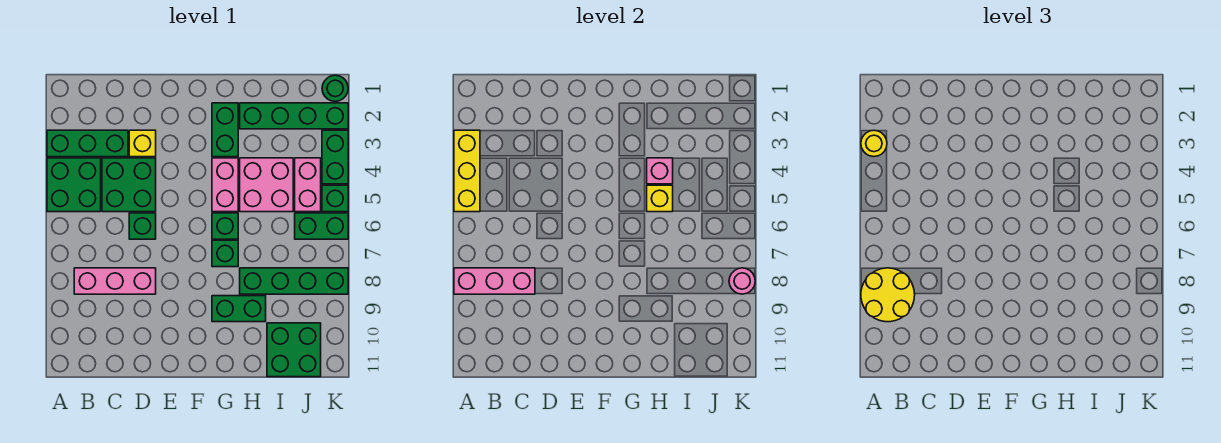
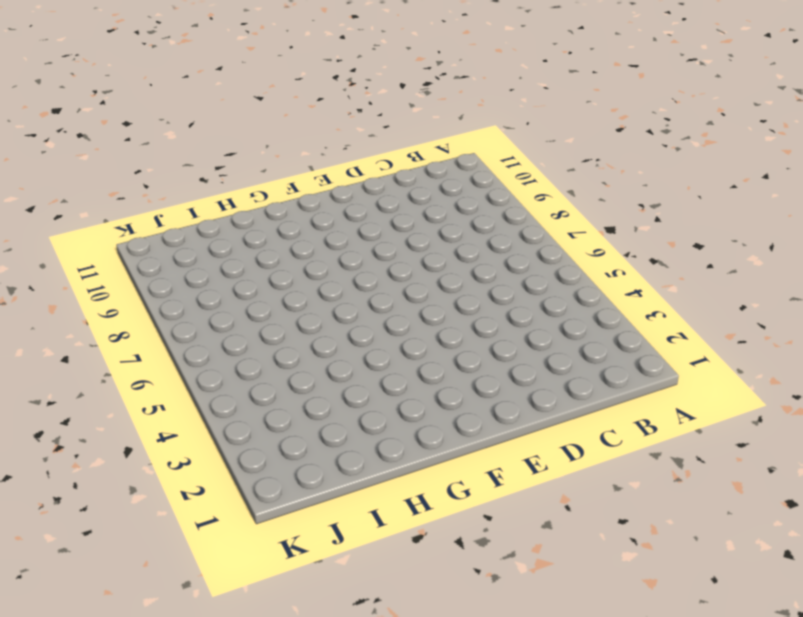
none -> green brick A3:C3 level 1
none -> green brick A4:B5 level 1
none -> pink brick B8:D8 level 1

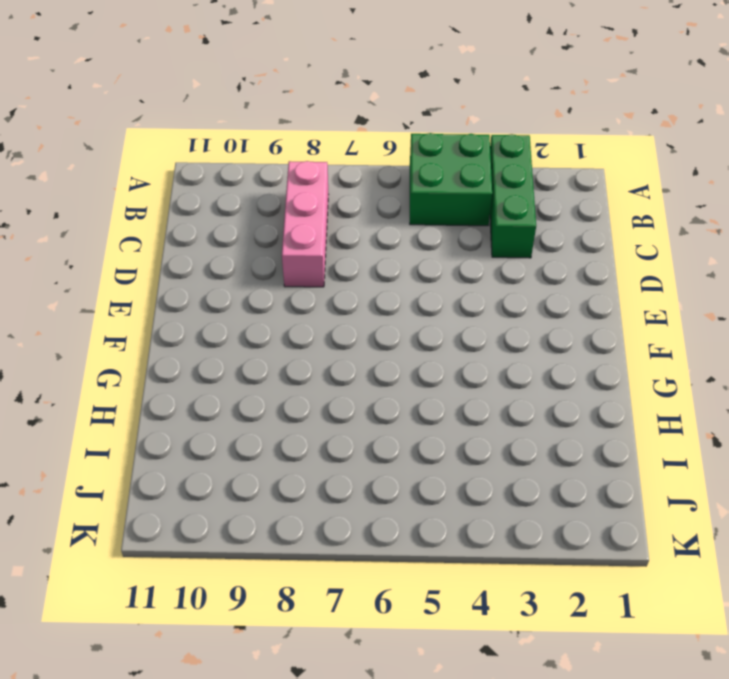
none -> green brick C4:D5 level 1
none -> yellow brick D3 level 1
none -> green brick D6 level 1

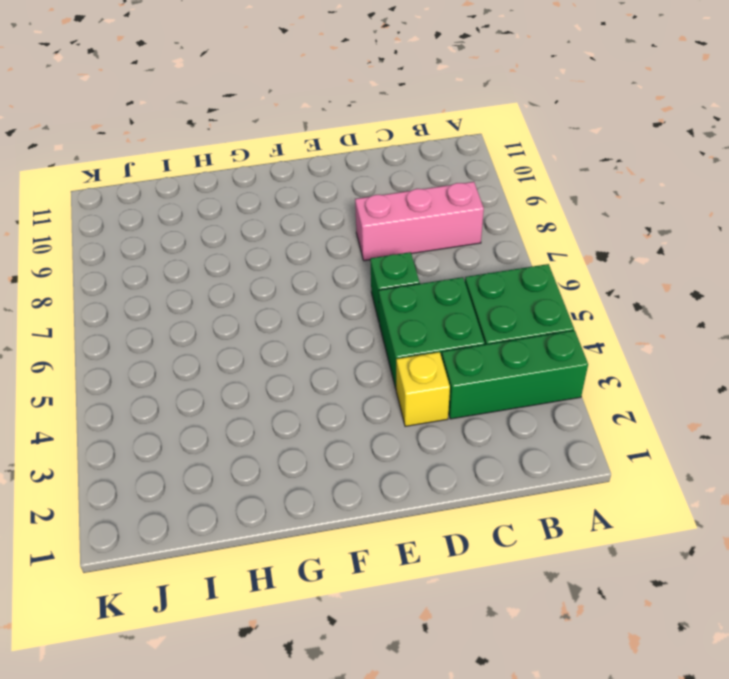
none -> green brick G2:G3 level 1
none -> pink brick G4:G5 level 1
none -> green brick G6 level 1

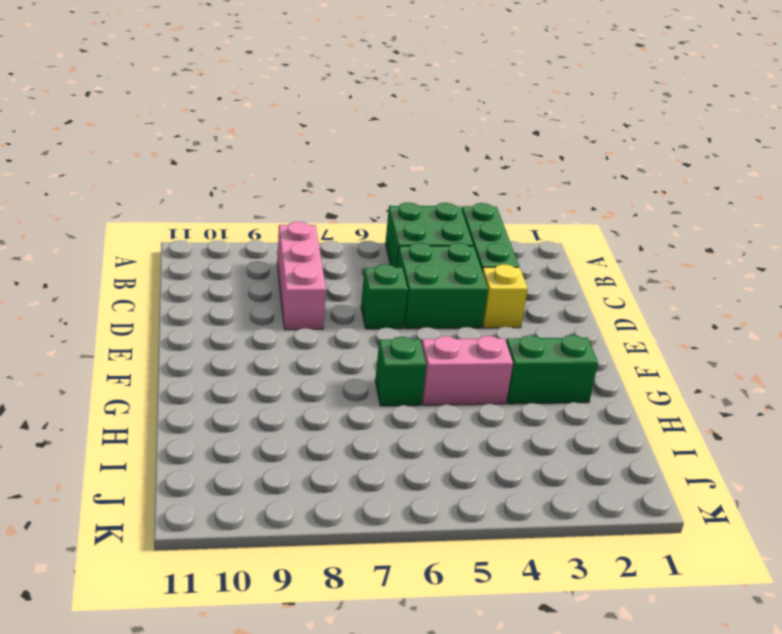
none -> green brick G7 level 1
none -> green brick G9:H9 level 1
none -> green brick H2:K2 level 1

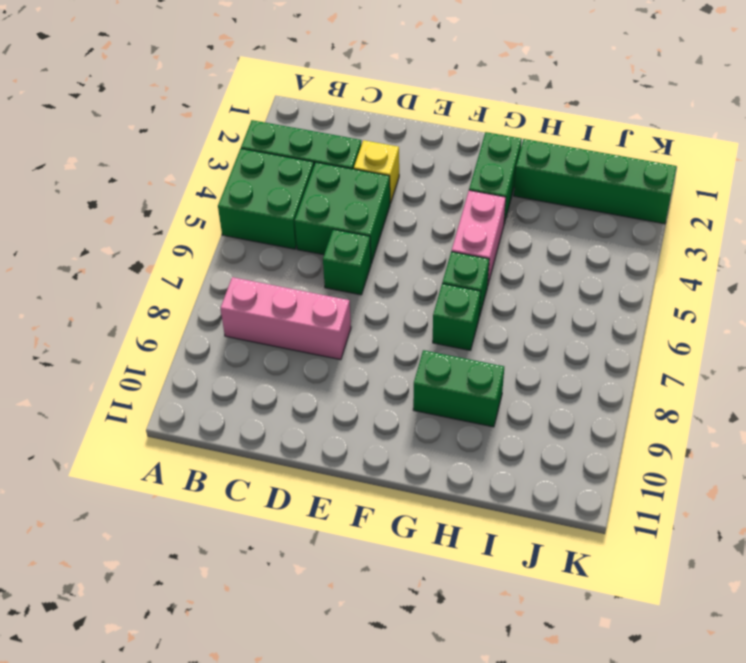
none -> pink brick H4:I5 level 1
none -> green brick H8:K8 level 1
none -> green brick I10:J11 level 1

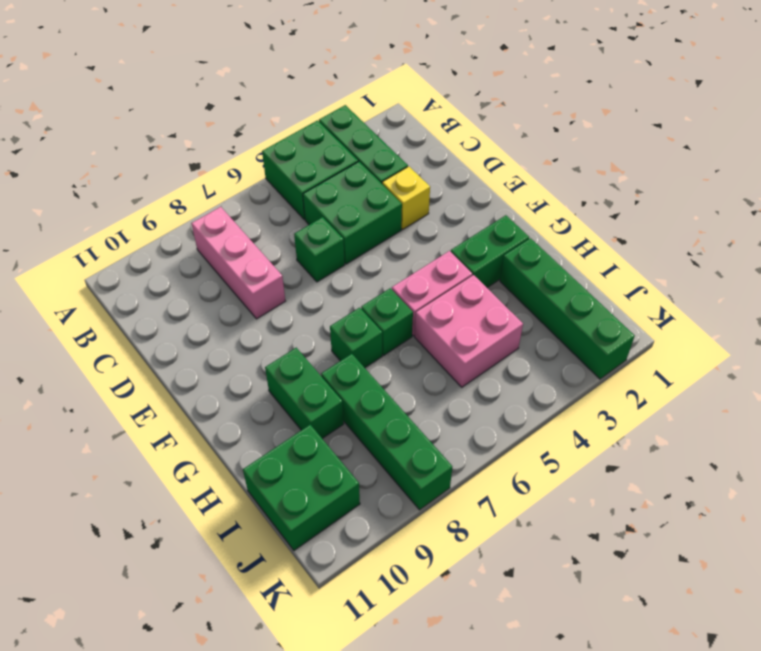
none -> pink brick J4:J5 level 1
none -> green brick J6:K6 level 1
none -> green round brick K1 level 1

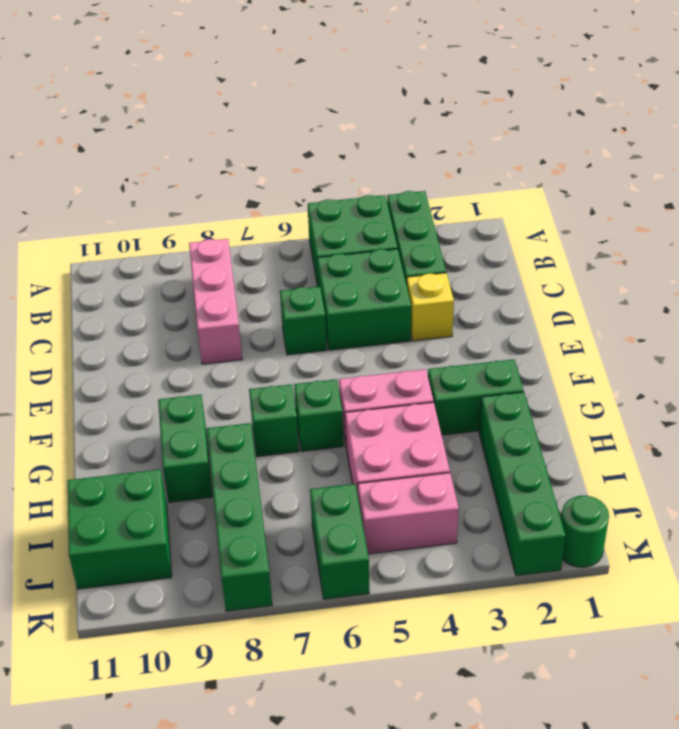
none -> green brick K3:K4 level 1
none -> green brick K5 level 1
none -> yellow brick A3:A5 level 2

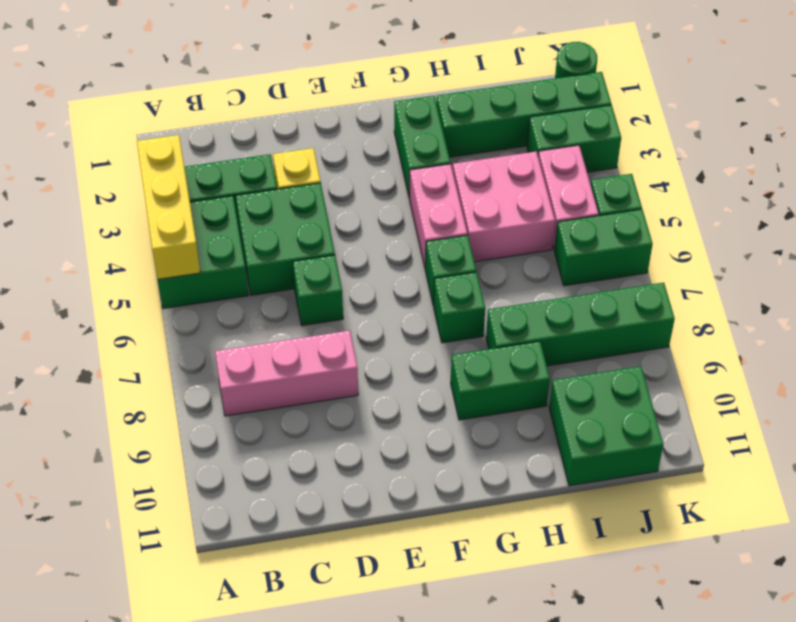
green brick J3:K3 level 1 -> green brick K3:K4 level 1
none -> pink brick A8:C8 level 2
none -> pink brick H4 level 2
none -> yellow brick H5 level 2

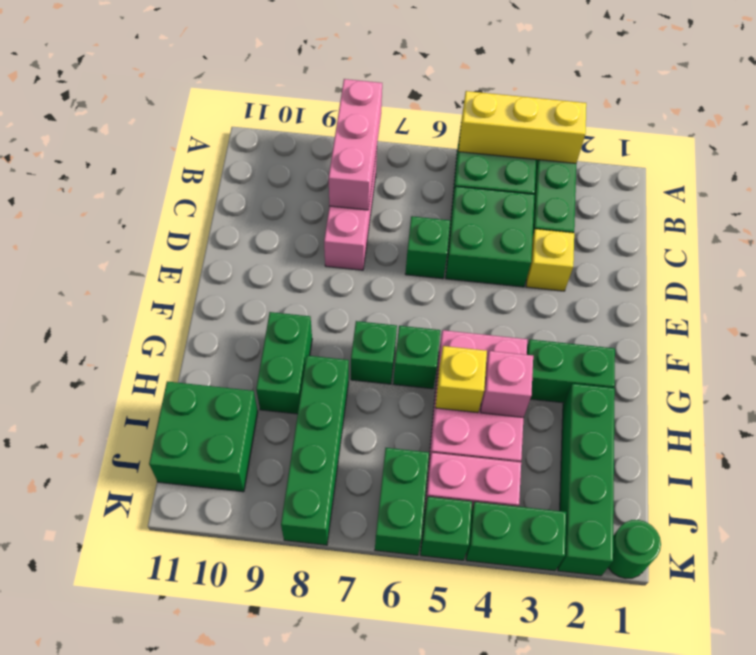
none -> pink round brick K8 level 2
none -> yellow round brick A3 level 3
none -> yellow round brick A8:B9 level 3

